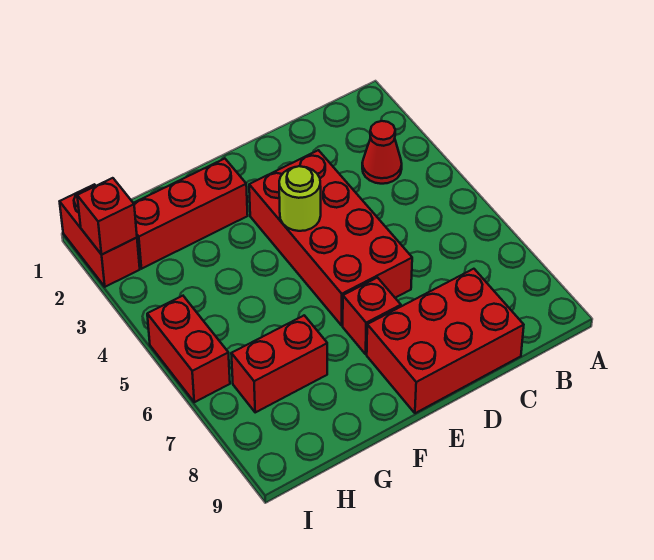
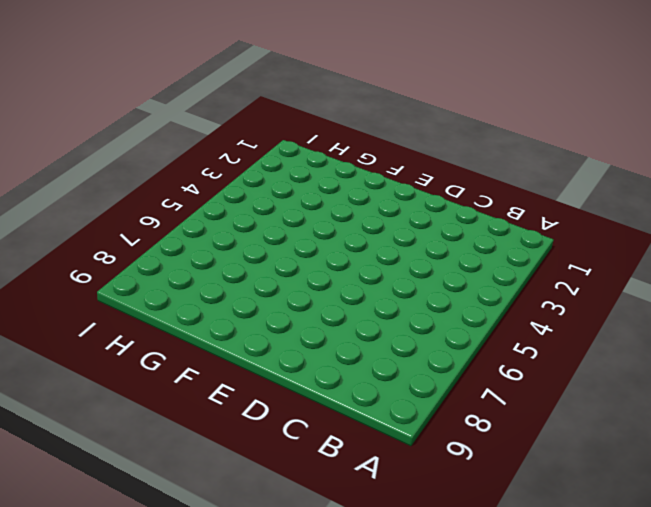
none -> red cone B3 level 1
none -> red brick C8:E9 level 1

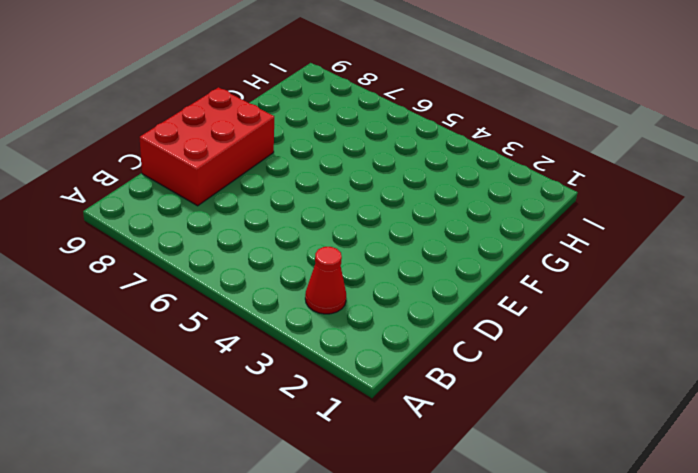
none -> red brick D3:E6 level 1
none -> red brick E7 level 1

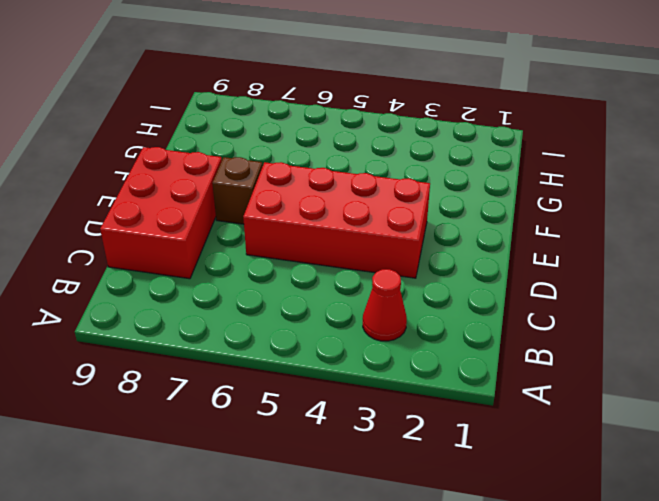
brown brick E7 level 1 -> red brick E7 level 1
none -> red brick F2:H2 level 1
none -> red brick G7:H7 level 1

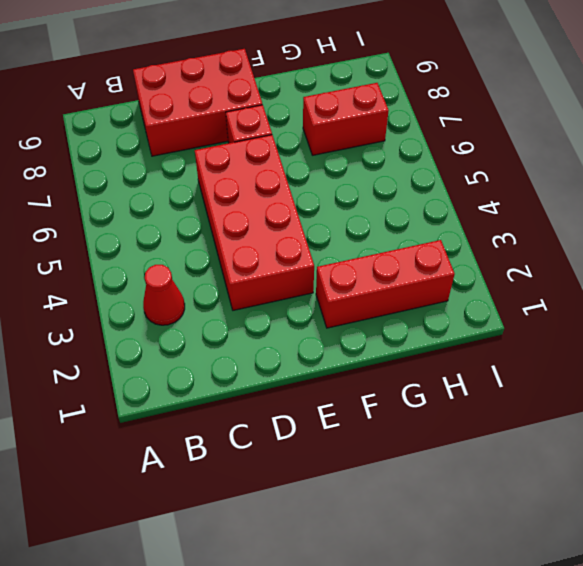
none -> red brick I1:I2 level 1
none -> red brick I5:I6 level 1

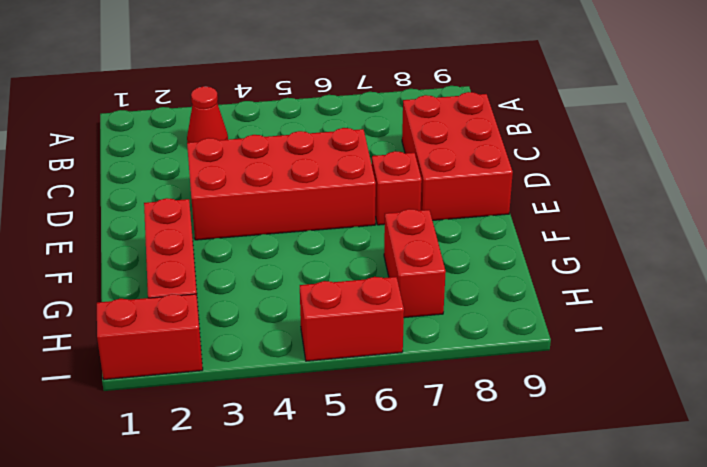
none -> lime round brick E4 level 2
none -> red brick I2 level 2

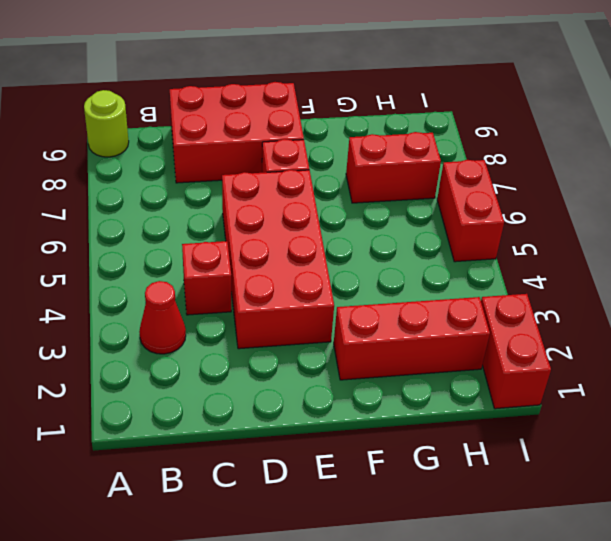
lime round brick A9 level 1 -> lime round brick E4 level 2
red brick C4 level 1 -> red brick I2 level 2

